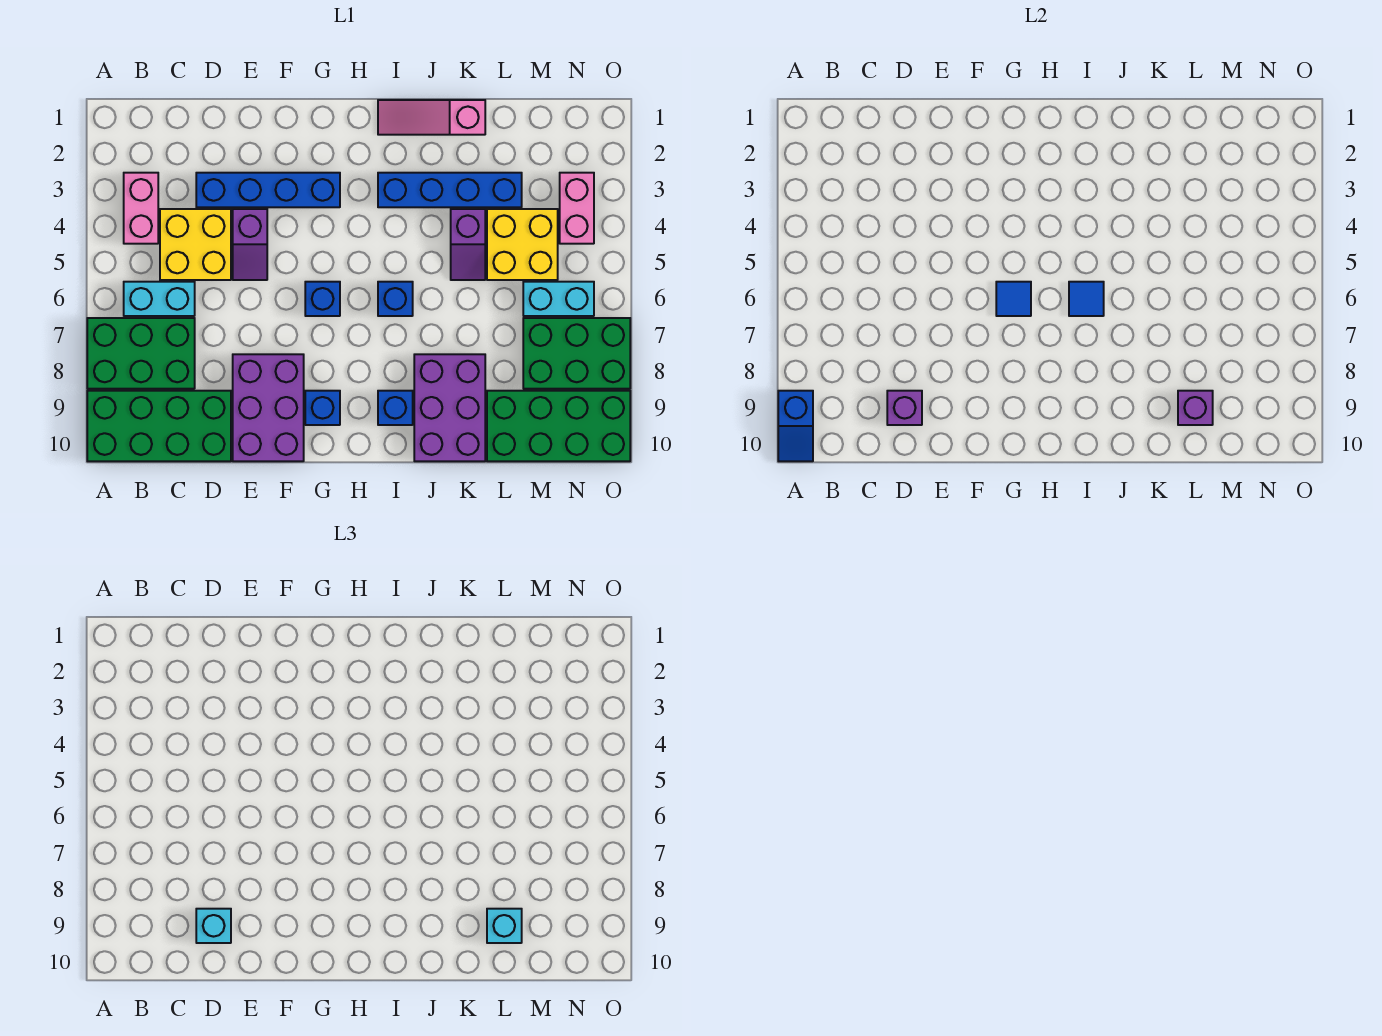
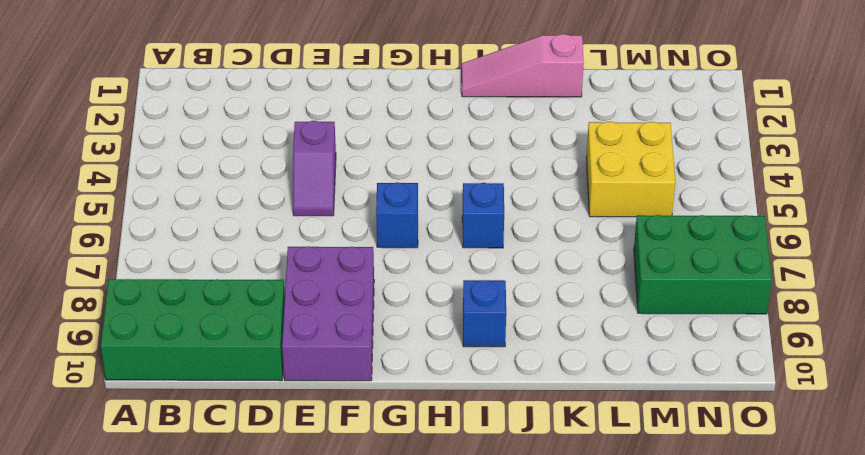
none -> green brick A7:C8 level 1
none -> pink brick B3:B4 level 1
none -> cyan brick B6:C6 level 1

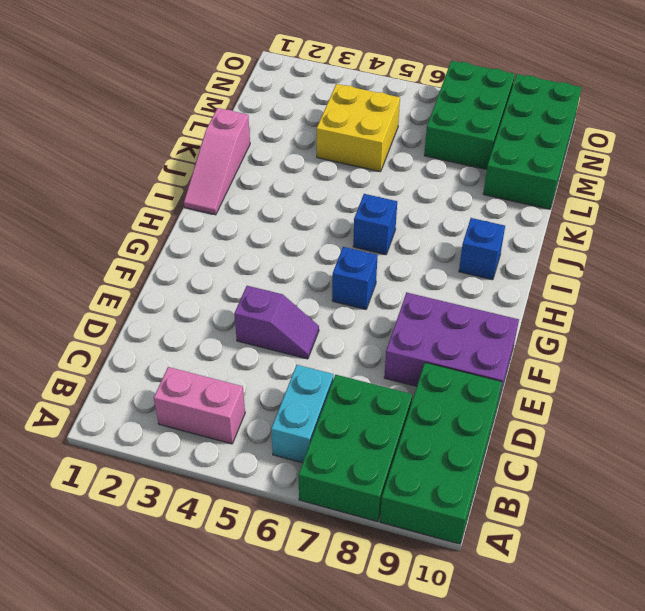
none -> yellow brick C4:D5 level 1
none -> blue brick D3:G3 level 1
none -> blue brick G9 level 1

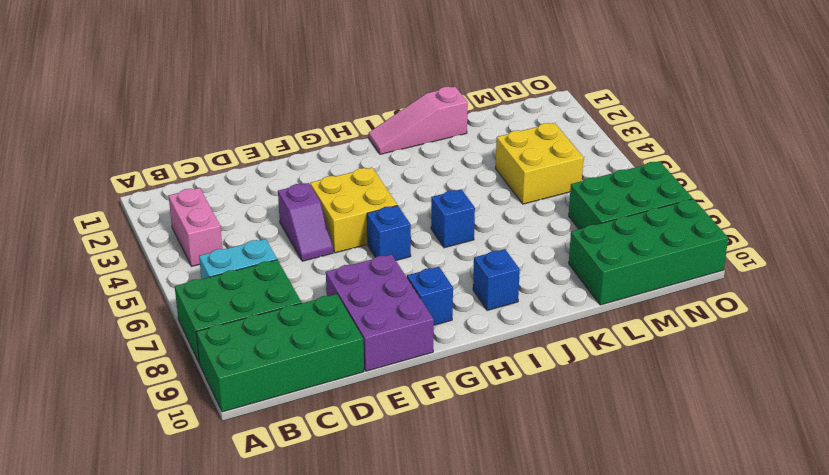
yellow brick F4:G5 level 1 -> yellow brick C4:D5 level 1
none -> blue brick D3:G3 level 1
none -> blue brick I3:L3 level 1
none -> purple brick J8:K10 level 1

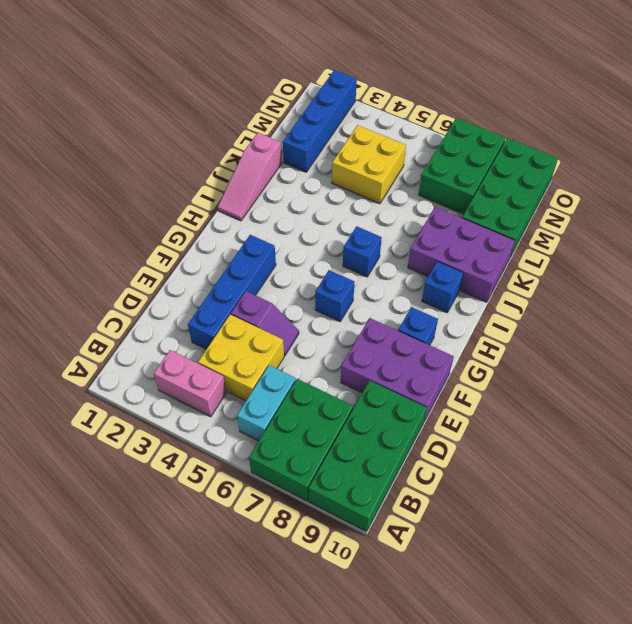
blue brick L2:O2 level 1 -> blue brick I3:L3 level 1
none -> purple slope K4:K5 level 1 top 4
none -> cyan brick M6:N6 level 1
none -> pink brick N3:N4 level 1

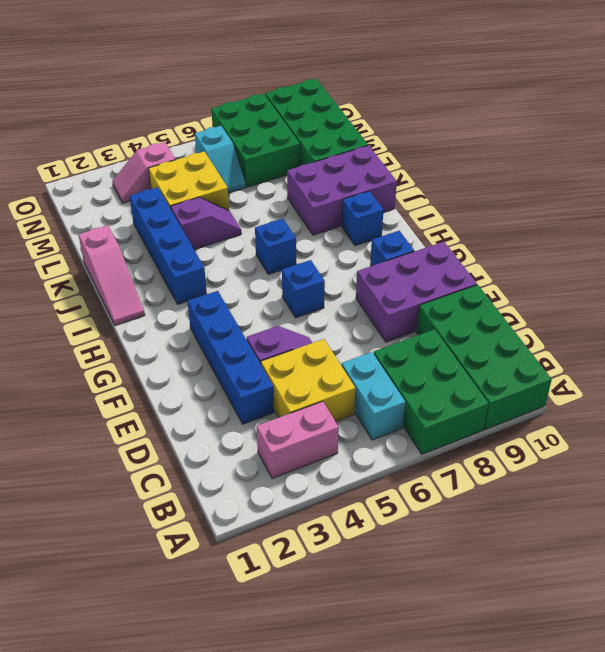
cyan slope M6:N6 level 1 top N -> cyan brick M6:N6 level 1
pink slope N3:N4 level 1 top 4 -> pink brick N3:N4 level 1
none -> blue slope A9:A10 level 2 top 9
none -> purple brick D9 level 2
none -> blue tile G6 level 2

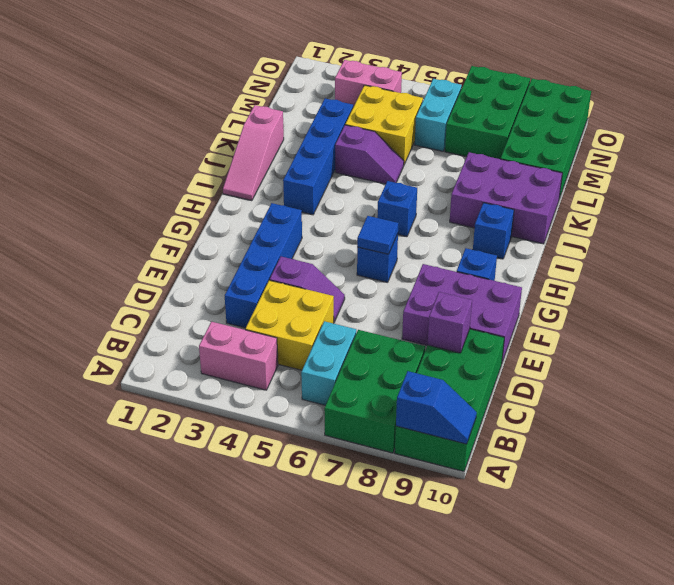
none -> blue tile I6 level 2
none -> purple brick L9 level 2
none -> cyan brick D9 level 3

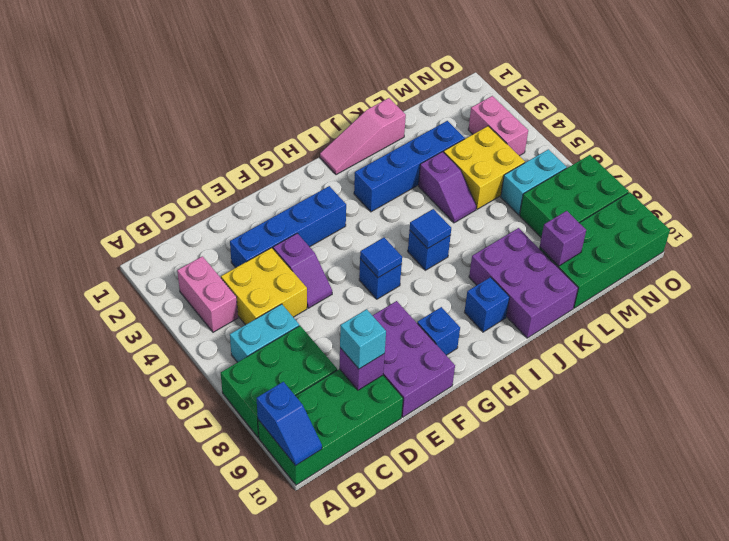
none -> cyan brick L9 level 3

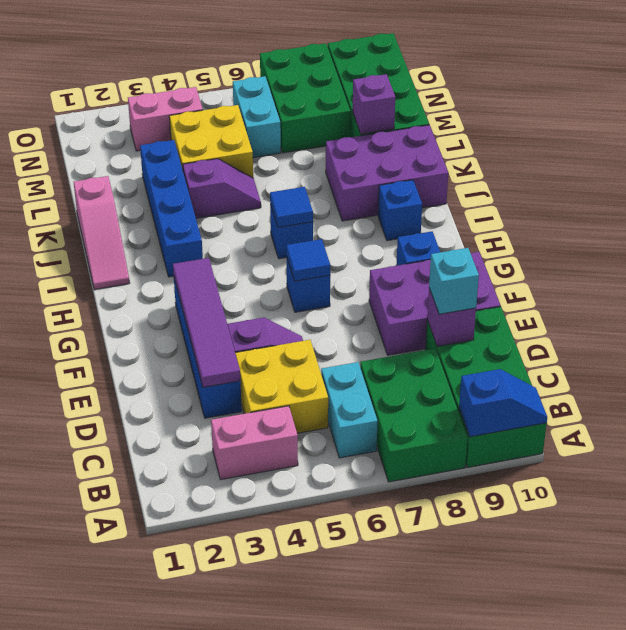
purple tile D3:G3 level 2 -> none
none -> cyan brick L9 level 3

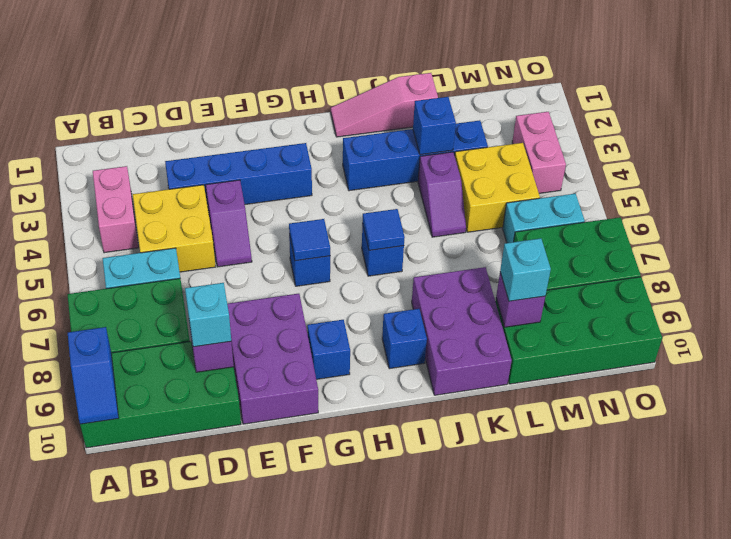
blue brick K3 level 2 -> none

